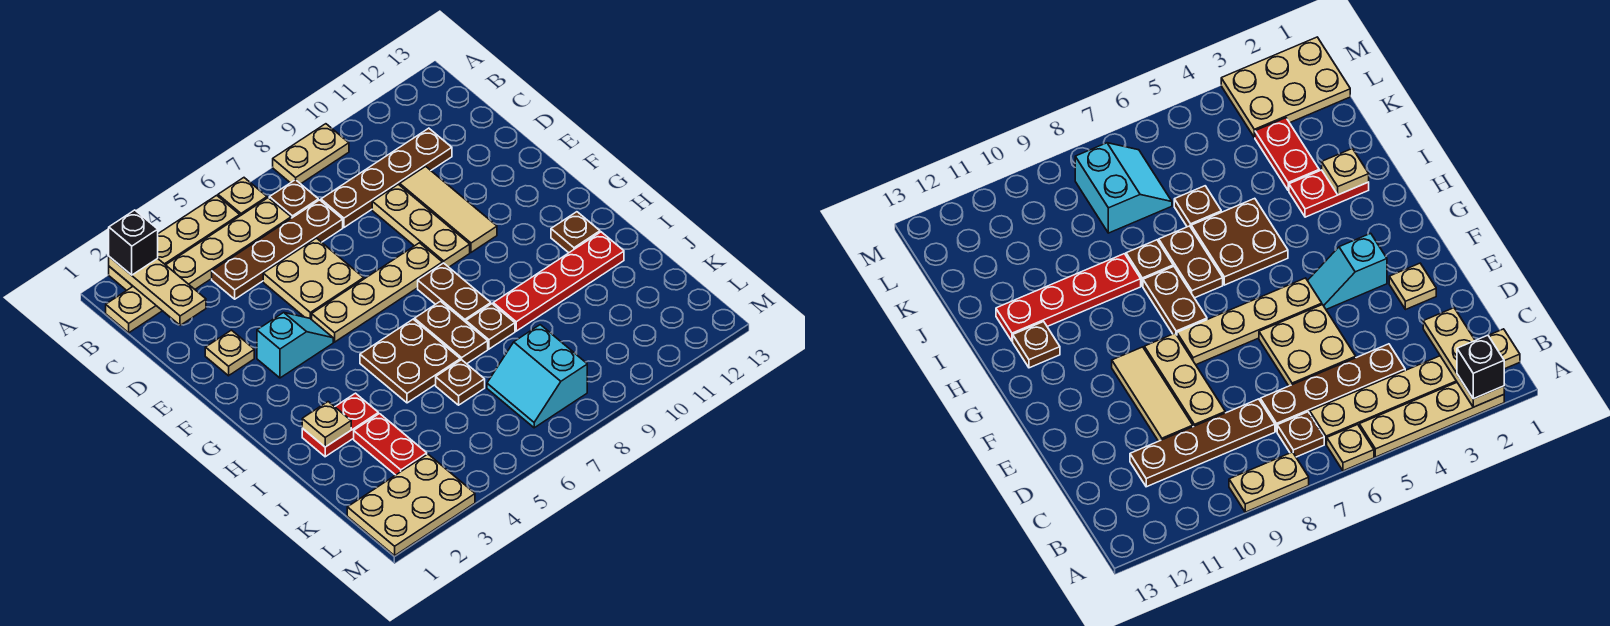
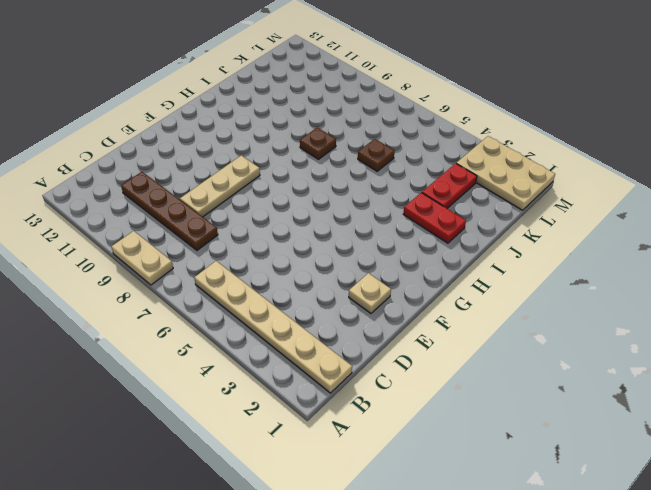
none -> tan plate A2:A5 level 1
none -> tan plate A6 level 1
none -> brown plate B7 level 1

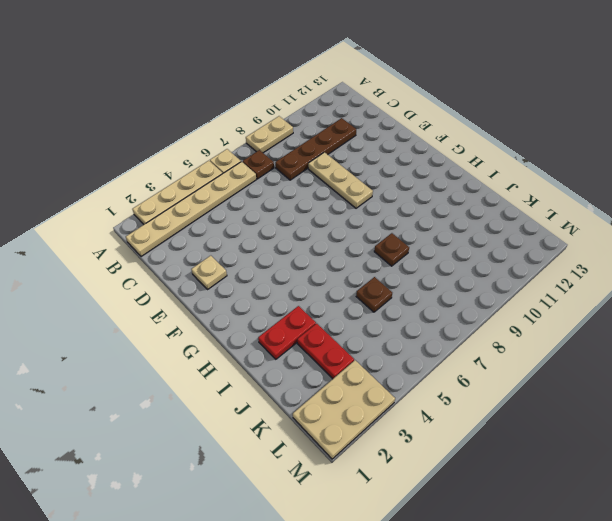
none -> brown plate C4:C7 level 1
none -> tan plate D5:E6 level 1
none -> tan tile D10:F10 level 1

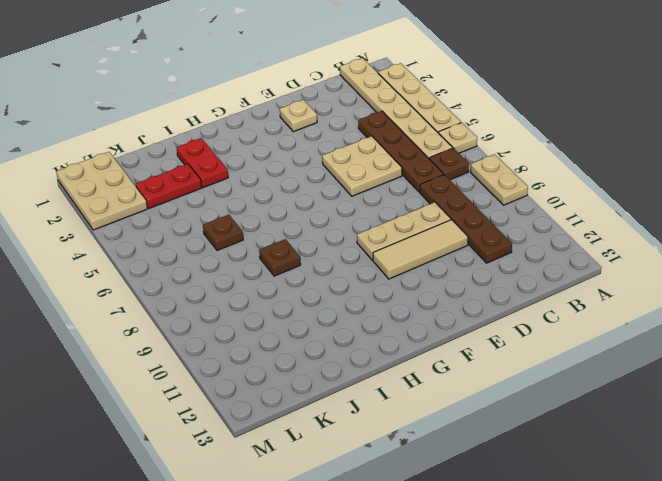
none -> cyan slope F3:F4 level 1 top 3
none -> tan plate F5:F8 level 1
none -> brown plate G8:H8 level 1

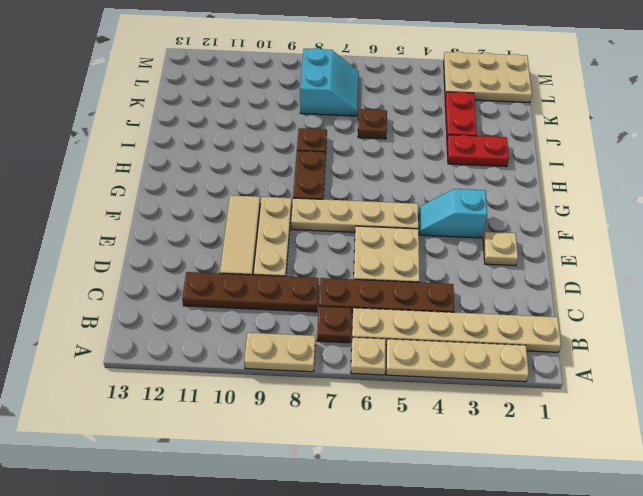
none -> brown plate H5:I6 level 1
none -> brown plate H7:I7 level 1
none -> brown plate H12 level 1

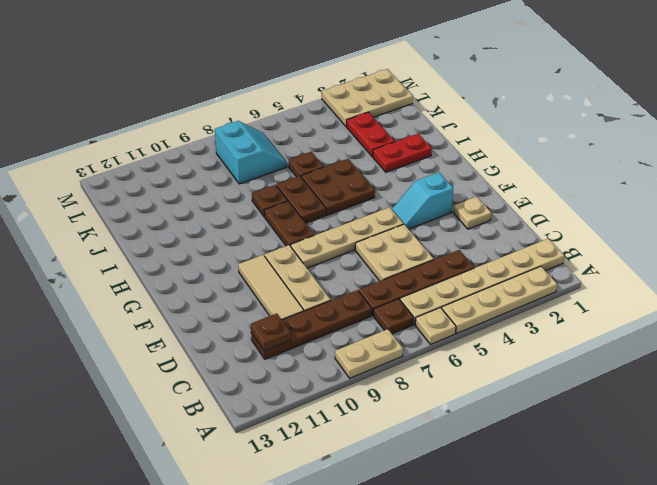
brown plate C11 level 2 -> brown plate H12 level 1
none -> red plate I9:I12 level 1
none -> tan plate A2:C2 level 2
none -> tan plate I2 level 2

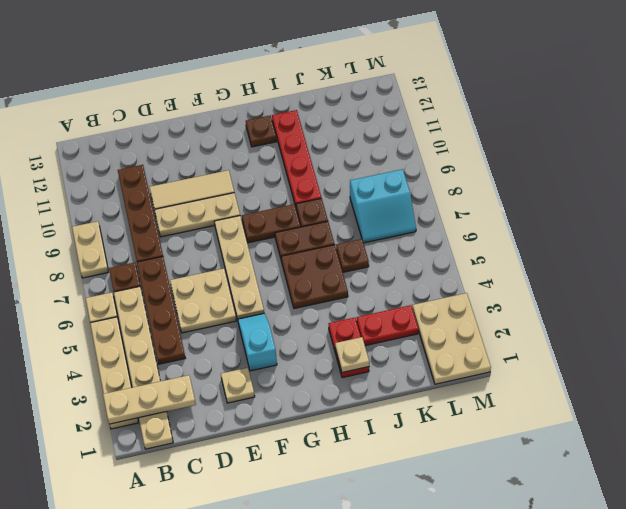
none -> black brick A2 level 3

